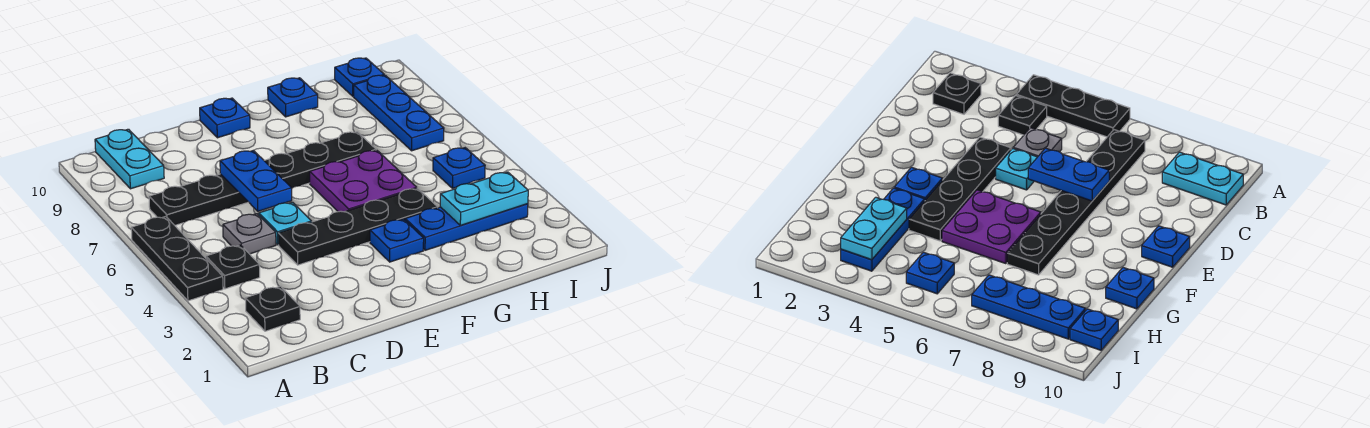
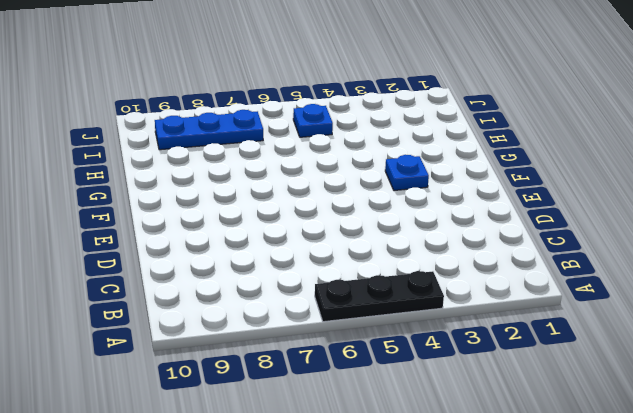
none -> black plate B2 level 1
none -> black plate B4 level 1
none -> black plate B7:G7 level 1

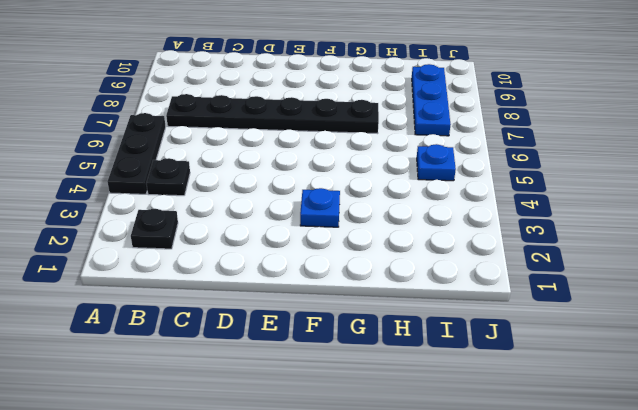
none -> cyan plate B9:B10 level 1
none -> grey plate C5 level 1
none -> black plate D4:G4 level 1

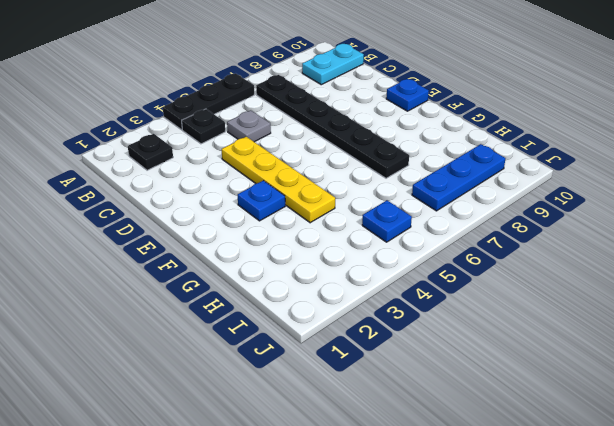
yellow plate D4:G4 level 1 -> black plate D4:G4 level 1
none -> cyan plate D5 level 1
none -> purple plate F5:G6 level 1
none -> blue plate G3:I3 level 1

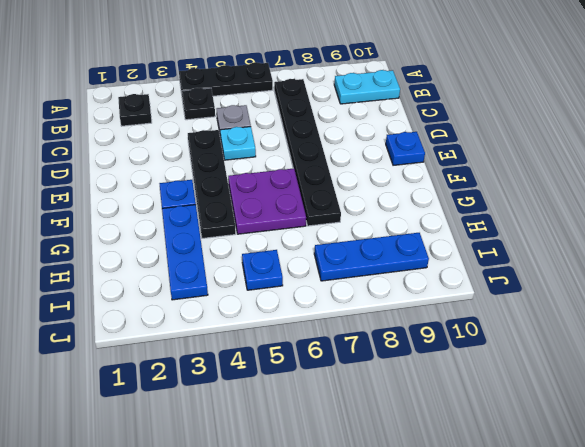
none -> blue plate G10 level 1
none -> blue plate I10 level 1
none -> blue plate D6:D7 level 2

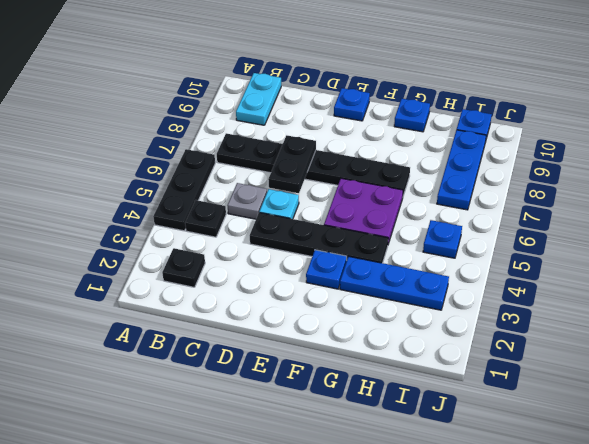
black plate D6:D7 level 2 -> blue plate D6:D7 level 2
none -> cyan plate H3:I3 level 2

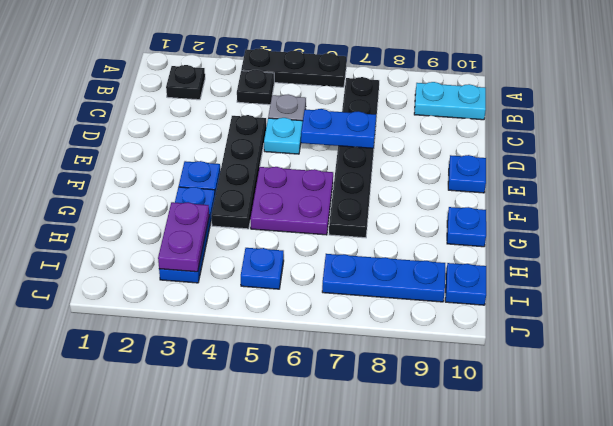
purple plate H3:I3 level 2 -> cyan plate H3:I3 level 2

